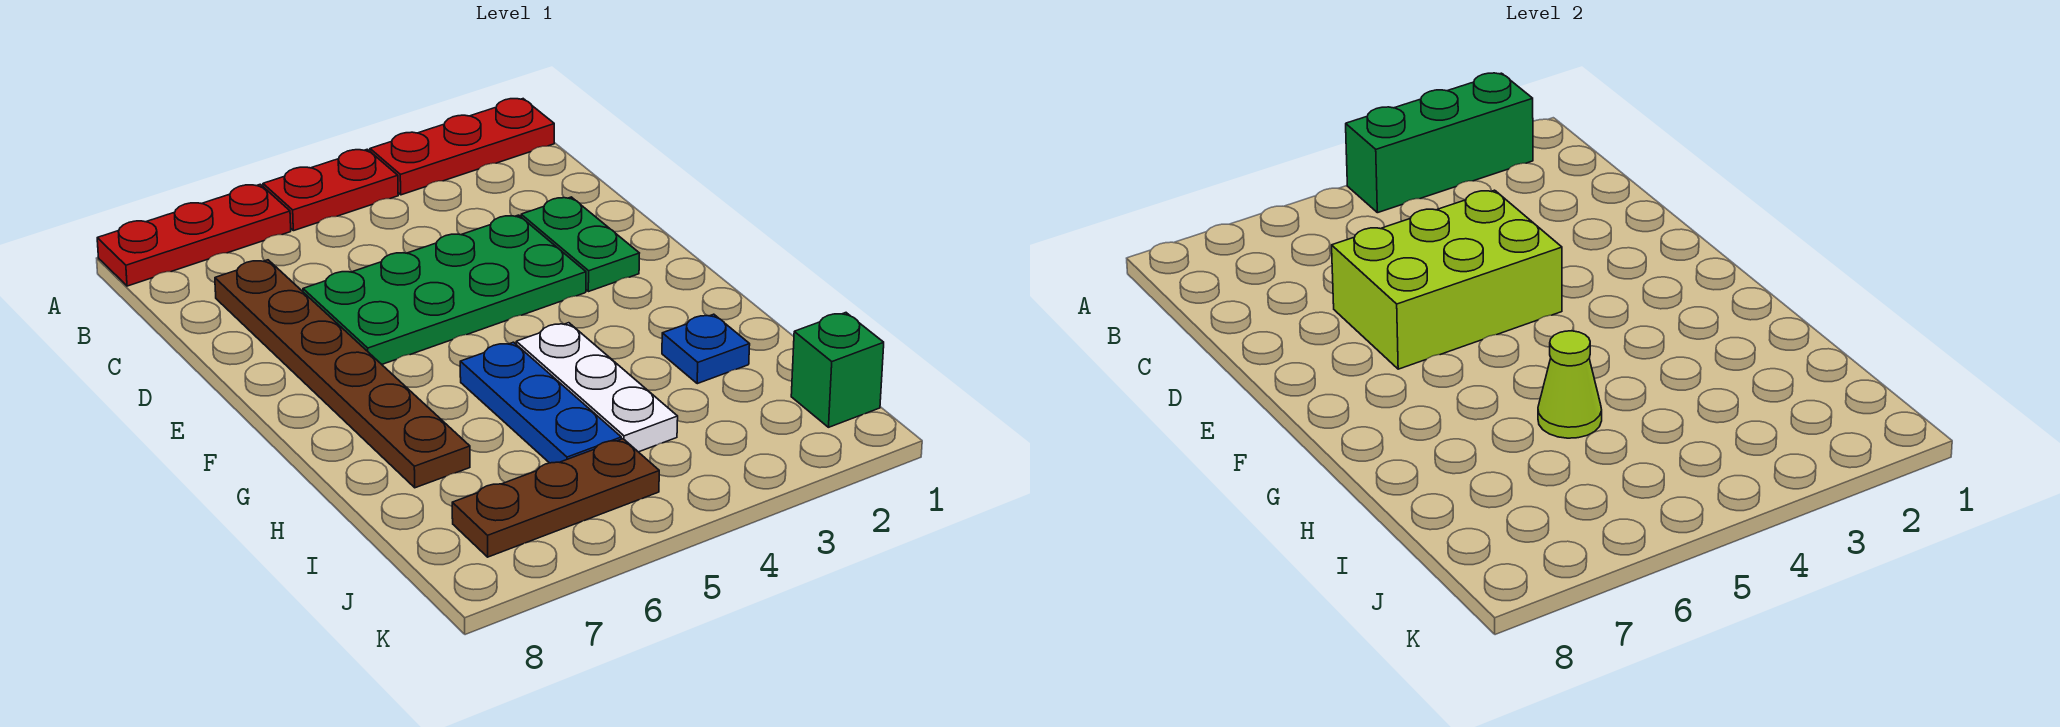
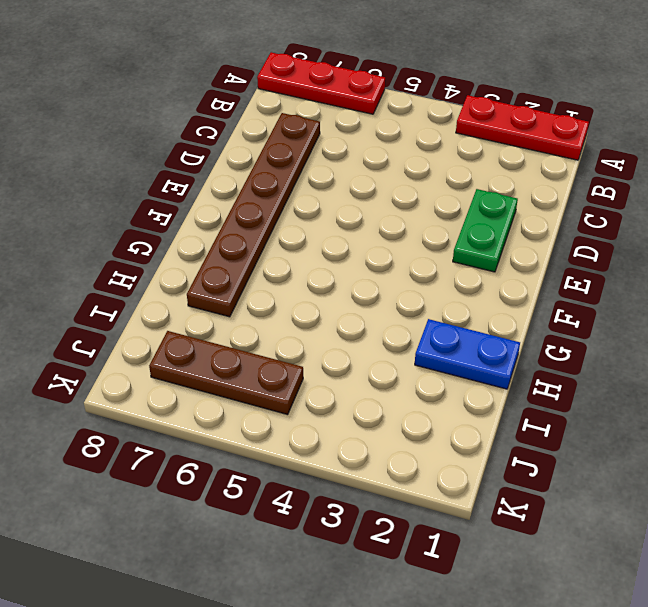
blue plate H1:H2 level 1 -> blue plate H2 level 1
none -> red plate A4:A5 level 1
none -> green plate D3:E6 level 1
none -> white plate G4:I4 level 1

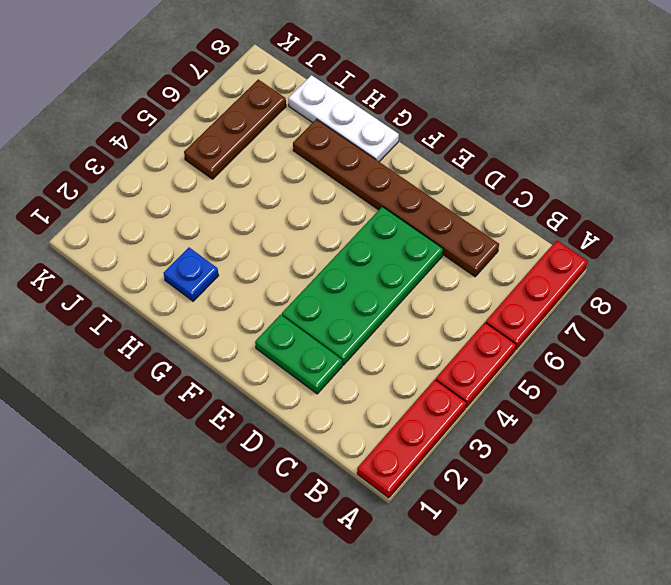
white plate G8:I8 level 1 -> white plate G4:I4 level 1
none -> blue plate G5:I5 level 1
none -> green brick J1 level 1
none -> green brick A2:A4 level 2

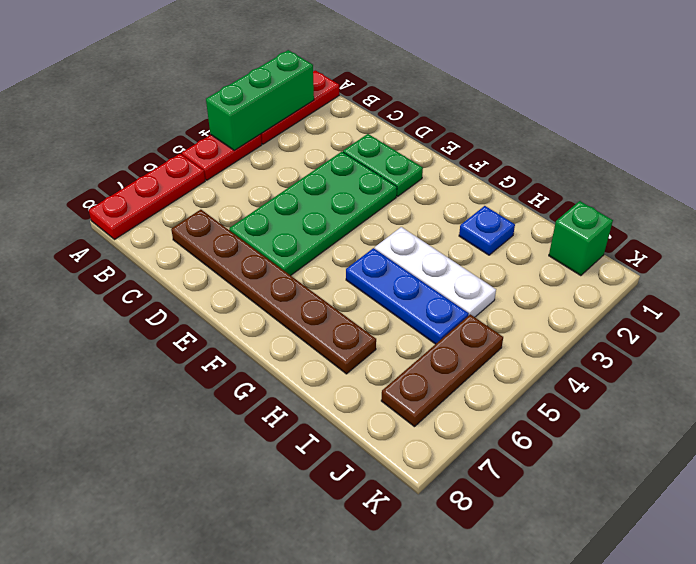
none -> lime brick D4:E6 level 2
none -> lime cone H5 level 2

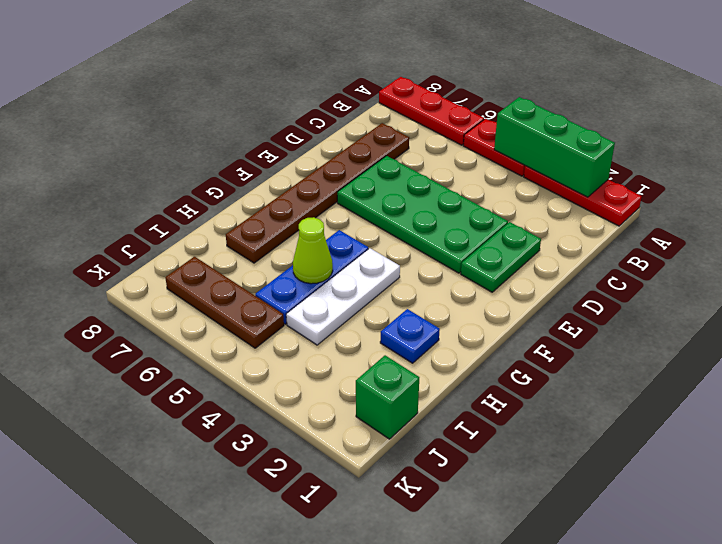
none -> lime brick D4:E6 level 2

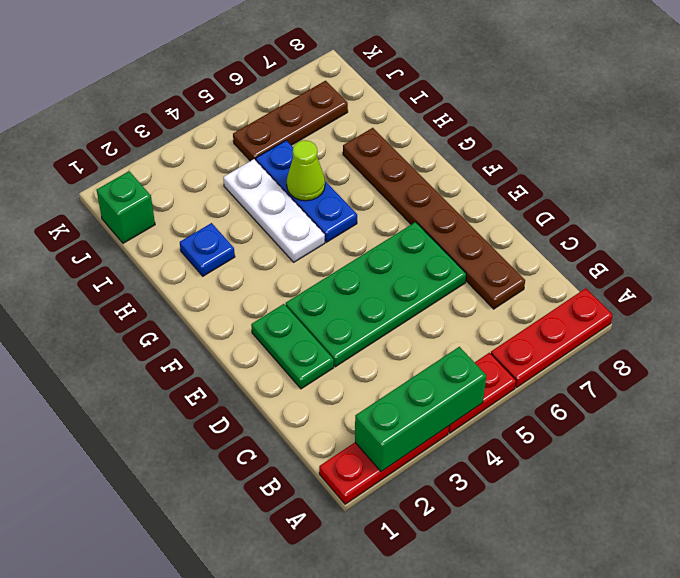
none -> lime brick D4:E6 level 2

